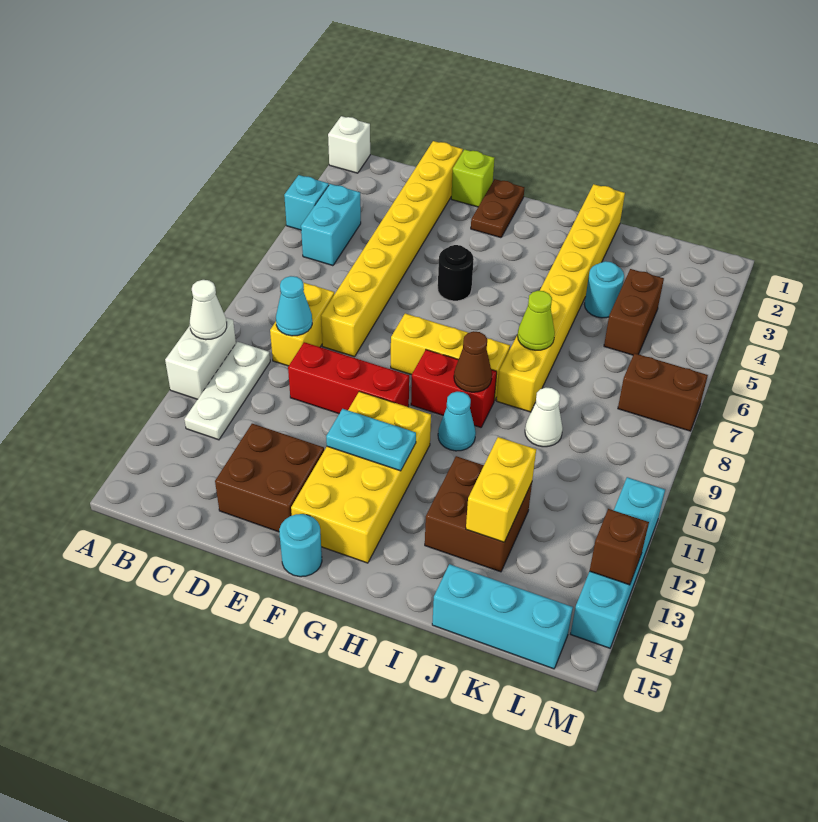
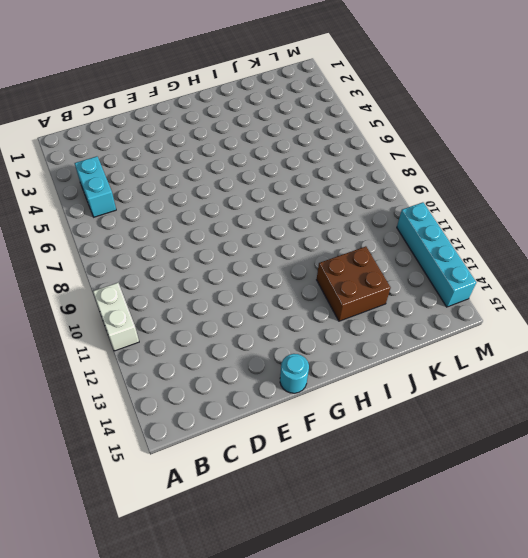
none -> white brick A1 level 1
none -> cyan brick A4 level 1
none -> white plate B10:B12 level 1
none -> yellow brick C8:C9 level 1

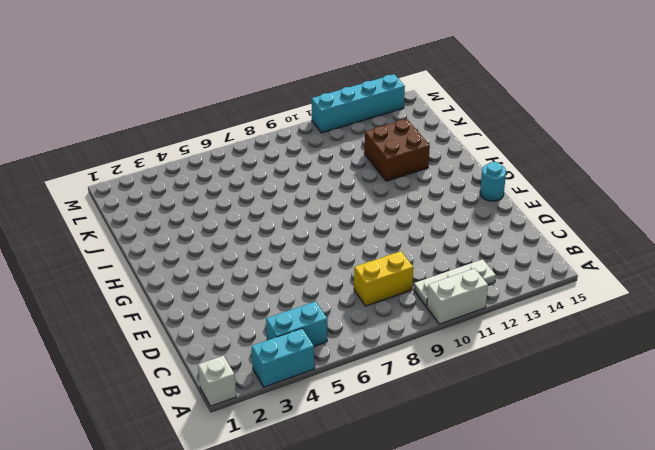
cyan brick A3:A4 level 1 -> cyan brick A4 level 1
none -> yellow brick D1:D8 level 1
none -> red brick D10:F10 level 1
none -> brown brick D13:E14 level 1
none -> lime brick E1 level 1

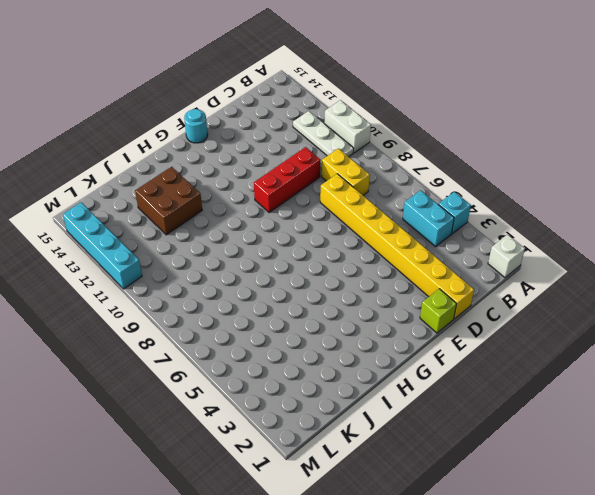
none -> brown brick D13:E14 level 1
none -> brown plate F1:F2 level 1
none -> black round brick F5 level 1
none -> yellow brick F8:H8 level 1

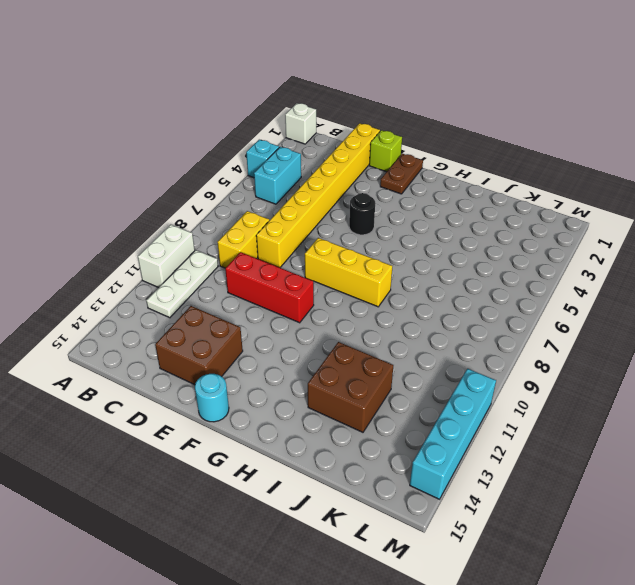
none -> yellow brick F11:G14 level 1
none -> red brick G9:H9 level 1
none -> cyan cone H10 level 1
none -> yellow brick I1:I8 level 1

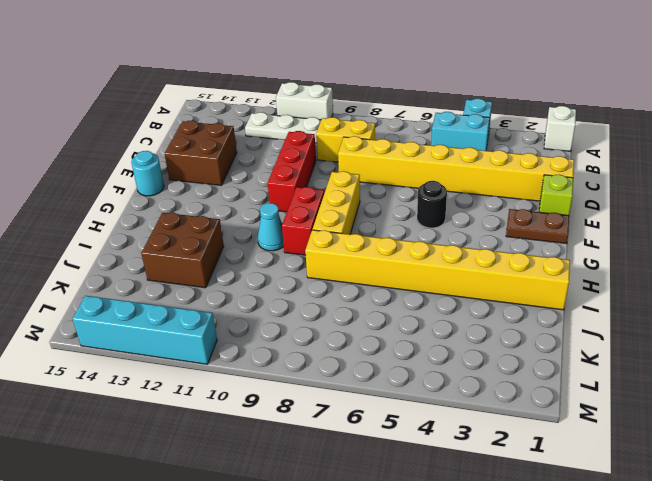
none -> yellow brick F11:G14 level 1
none -> cyan round brick J4 level 1
none -> white cone J9 level 1
none -> cyan brick J15:L15 level 1

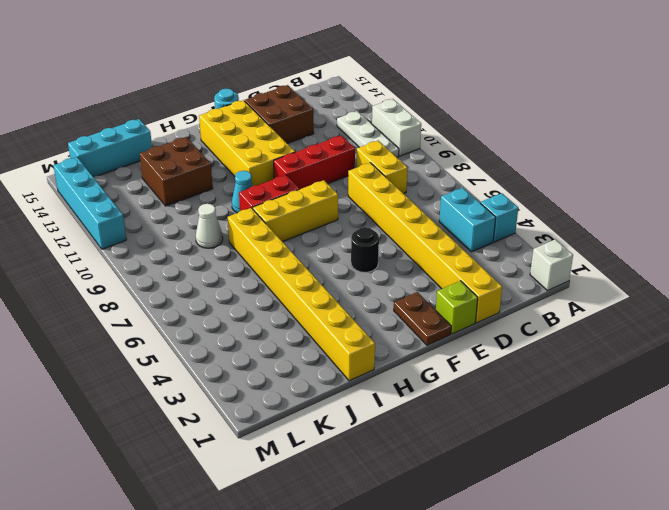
none -> cyan round brick J4 level 1
none -> brown brick K4:K5 level 1
none -> brown brick L7:M7 level 1
none -> white cone A10 level 2

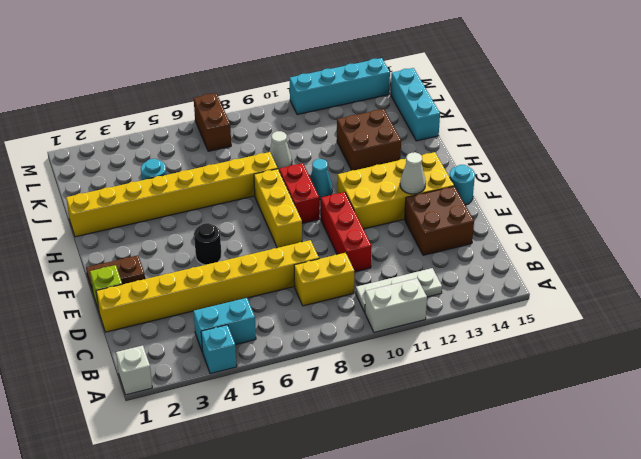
white cone F13 level 2 -> white cone A10 level 2
none -> brown brick K4:K5 level 1
none -> cyan cone C9 level 2
none -> cyan plate F12:G12 level 2
none -> brown cone H9 level 2

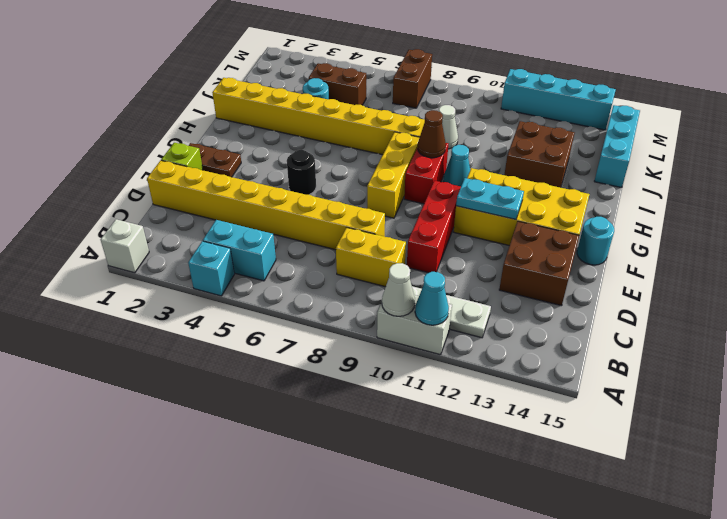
cyan cone A11 level 2 -> cyan cone C9 level 2
cyan plate F11:F12 level 2 -> cyan plate F12:G12 level 2
none -> lime cone I7 level 2
none -> yellow brick J12:J13 level 2
none -> brown brick M13 level 2

